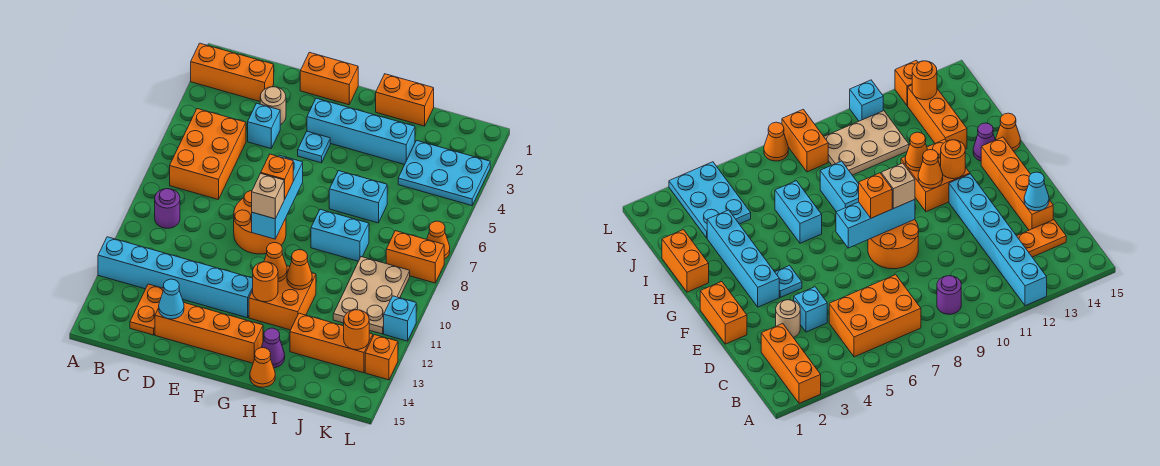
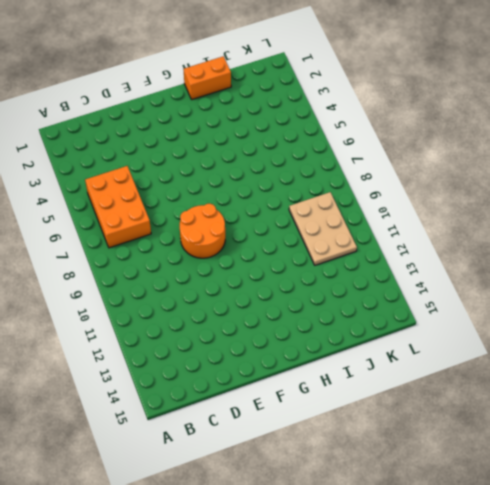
none -> orange brick A2:C2 level 1
none -> cyan brick A12:F12 level 1
none -> purple round brick B9 level 1
none -> orange plate C13:C14 level 1

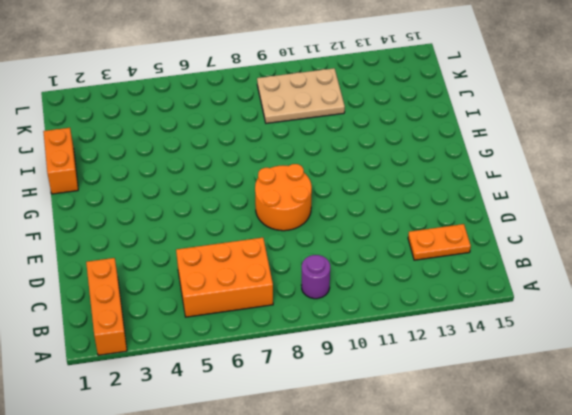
none -> cyan brick A12:F12 level 1
none -> tan round brick D3 level 1
none -> cyan brick D4 level 1
none -> orange brick D14:G14 level 1

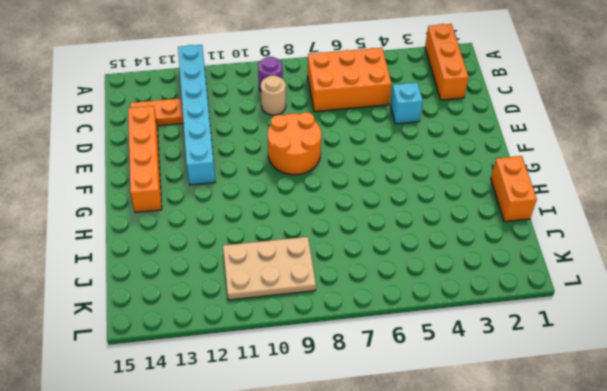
tan round brick C9 level 1 -> tan round brick D3 level 1
none -> orange brick E1:F1 level 1
none -> cyan brick F3:I3 level 1
none -> cyan plate F4 level 1
none -> orange brick G11:H12 level 1

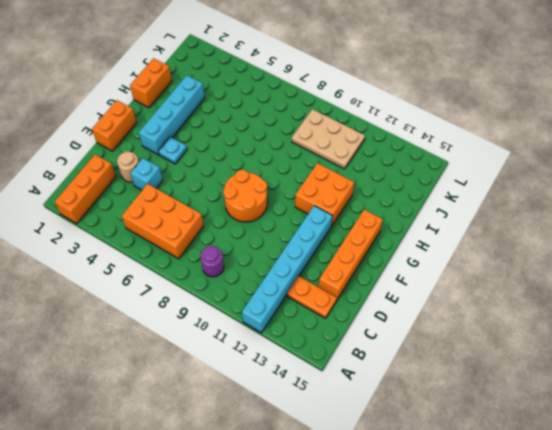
none -> cyan brick H6:I6 level 1
none -> cyan brick H8:I8 level 1
none -> purple cone H14 level 1
none -> orange cone H15 level 1

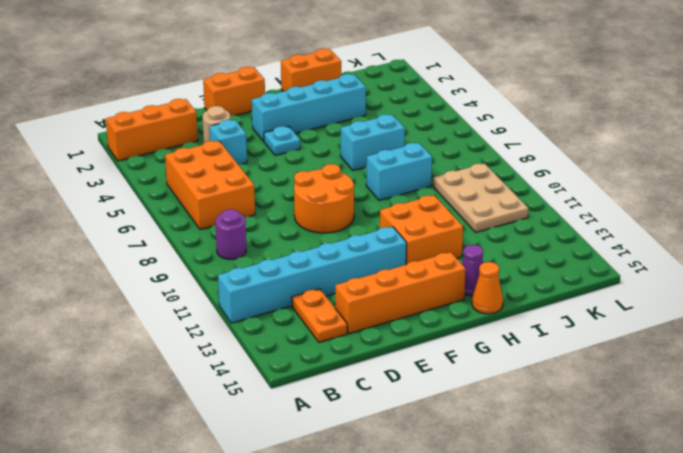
none -> orange brick I13:K13 level 1
none -> cyan plate J3:L4 level 1
none -> orange brick K8:L8 level 1
none -> orange cone L7 level 1

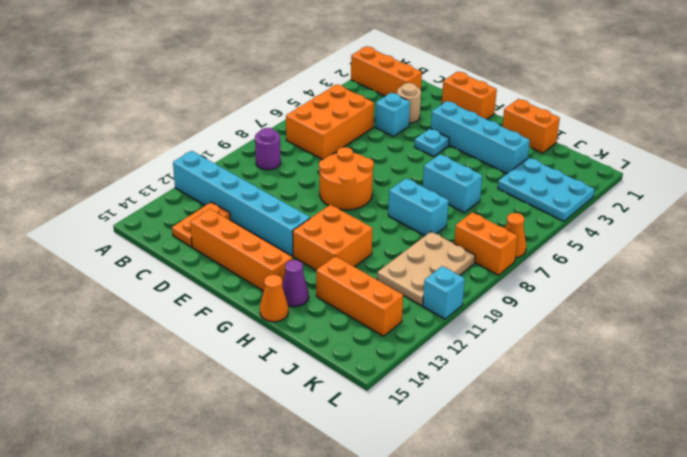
none -> orange brick L13 level 1
none -> cyan cone D14 level 2
none -> cyan brick F7:F9 level 2
none -> orange cone G11 level 2

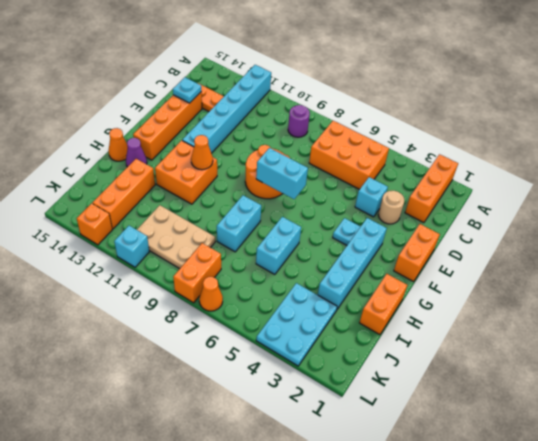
cyan plate D14 level 2 -> cyan cone D14 level 2
cyan brick F7:F8 level 2 -> cyan brick F7:F9 level 2
none -> orange round brick G12 level 2
none -> orange cone H11 level 2
none -> orange round brick K13 level 2
none -> orange brick F8 level 3

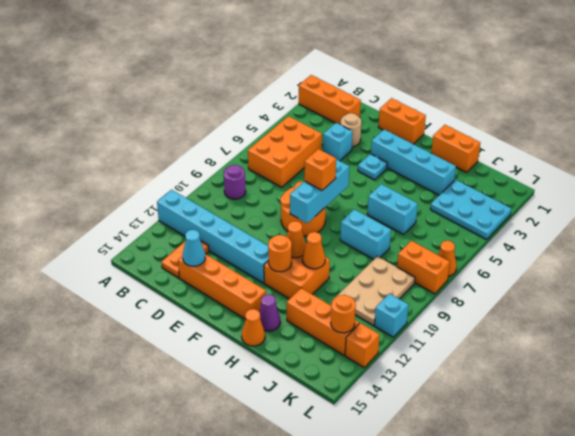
none -> tan brick F9 level 3

